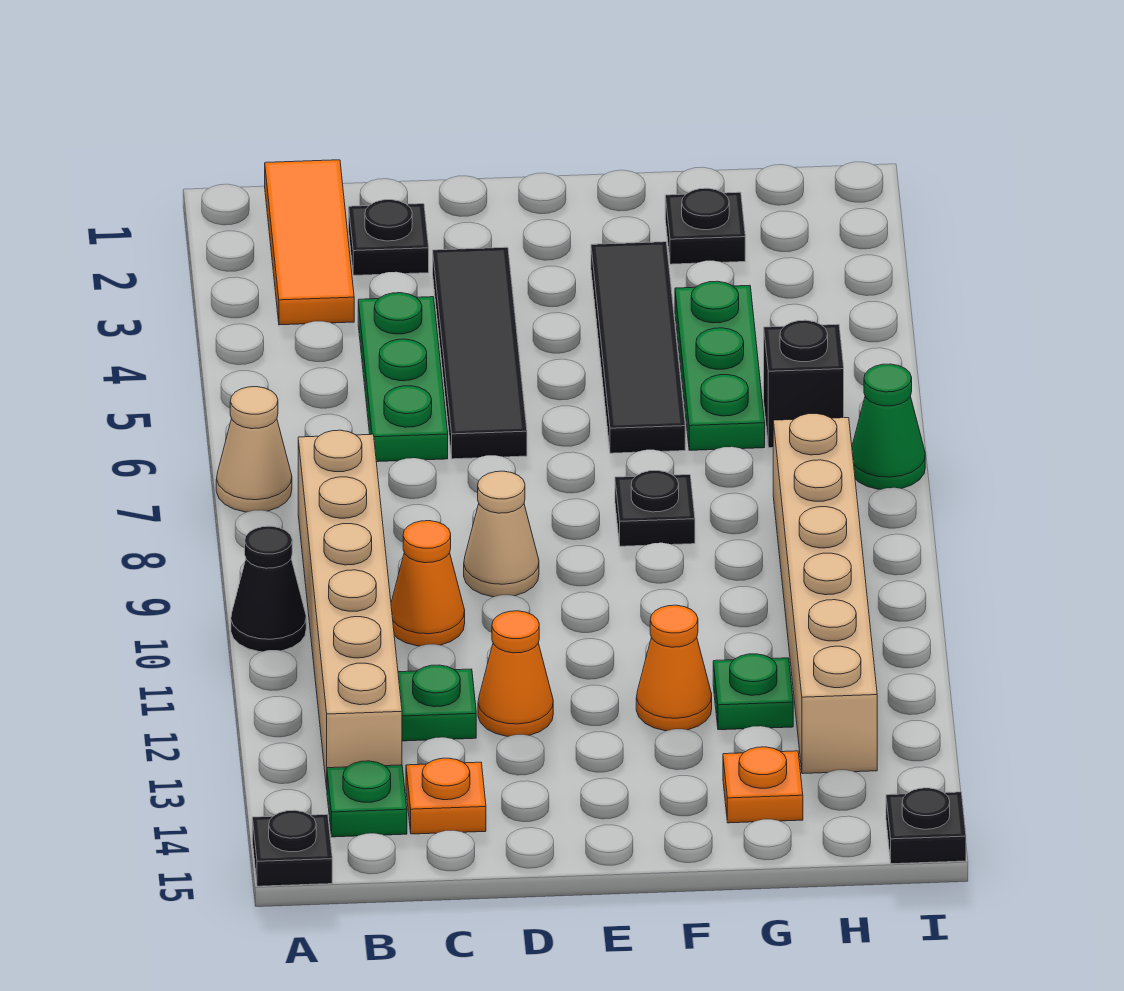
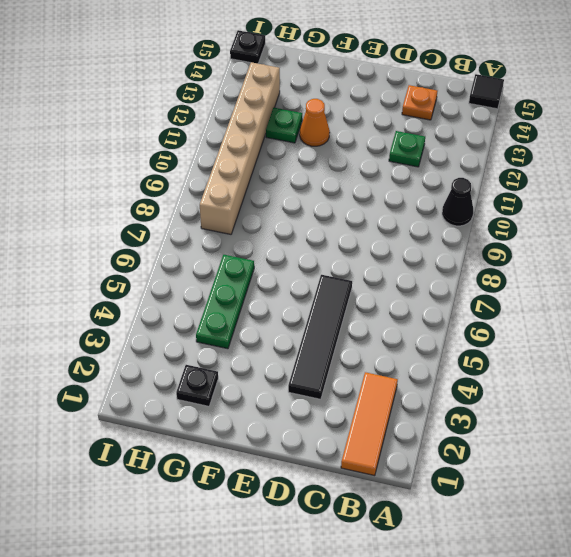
black tile A15 level 1 -> black plate A15 level 1
none -> tan cone A7 level 1
none -> tan brick B8:B13 level 1
none -> green plate B14 level 1

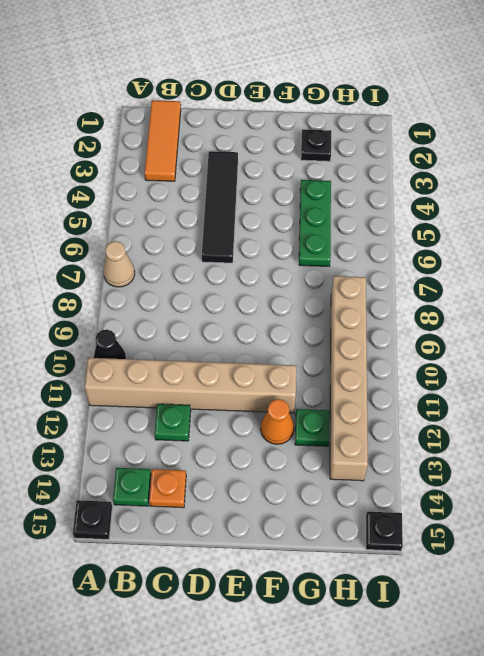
tan brick A11:F11 level 1 -> tan brick B8:B13 level 1
none -> black plate C2 level 1
none -> green plate C4:C6 level 1
none -> orange cone C10 level 1

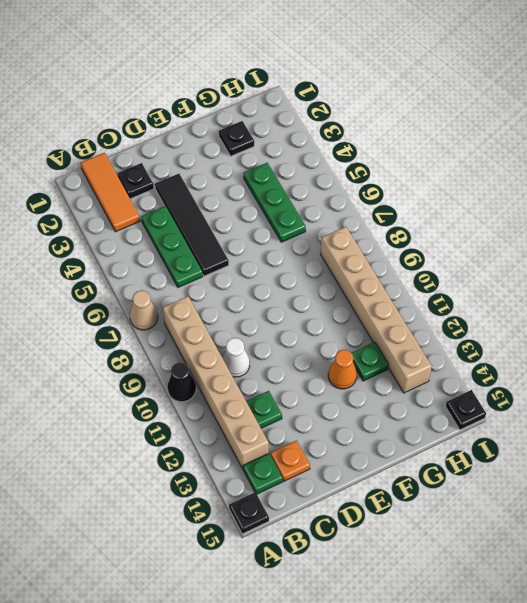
white cone C10 level 1 -> orange cone C10 level 1
none -> tan cone D9 level 1
none -> orange cone D12 level 1
none -> black tile F3:F6 level 1

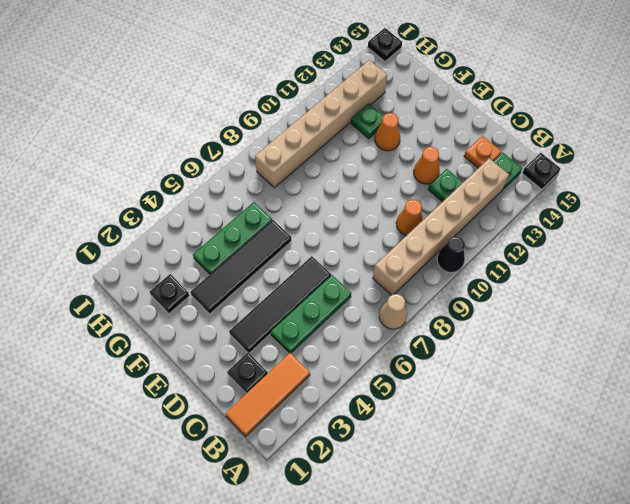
none -> tan cone D9 level 1
none -> black plate F8 level 1
none -> orange plate G14 level 1

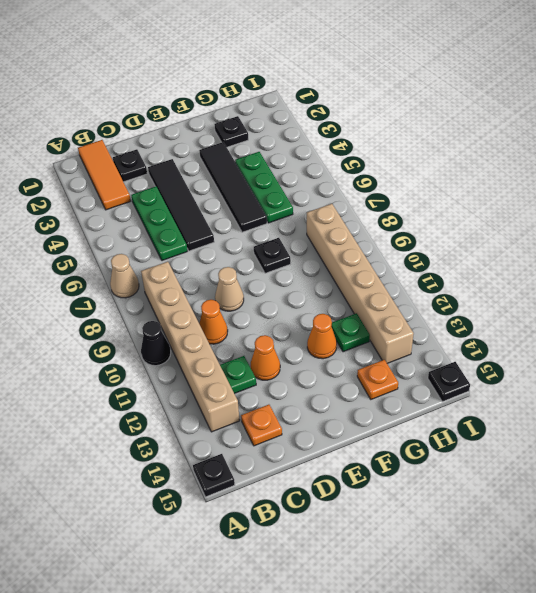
none -> green plate B14 level 1
none -> black brick H6 level 1
none -> green cone I7 level 1

